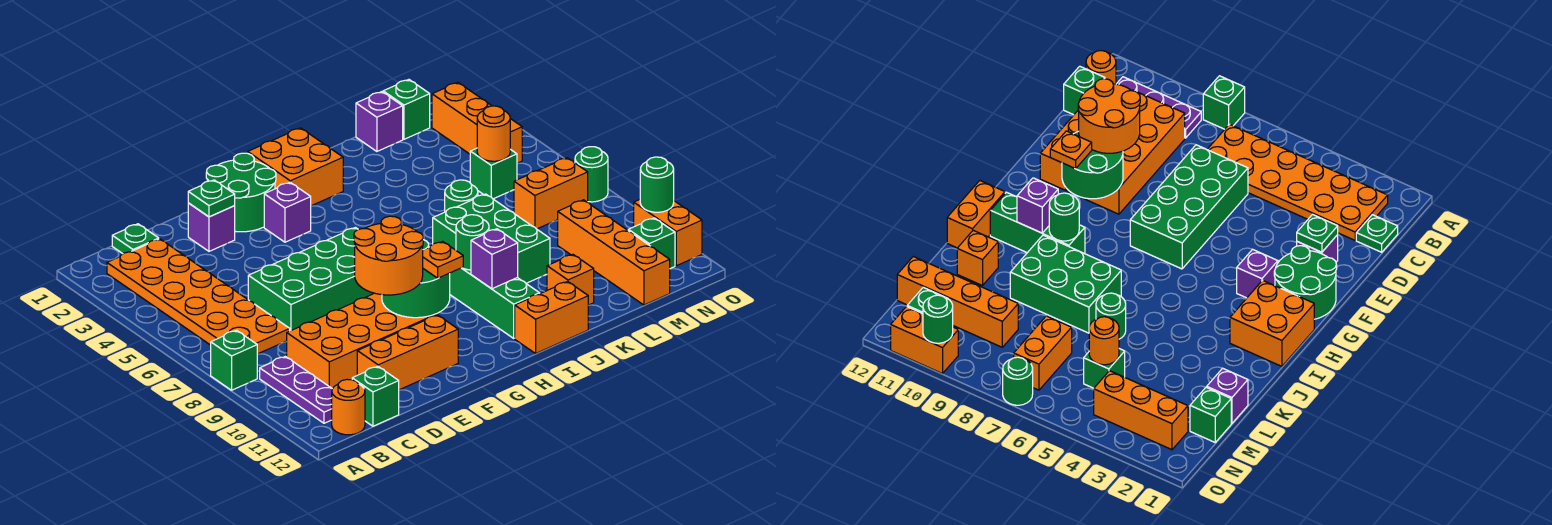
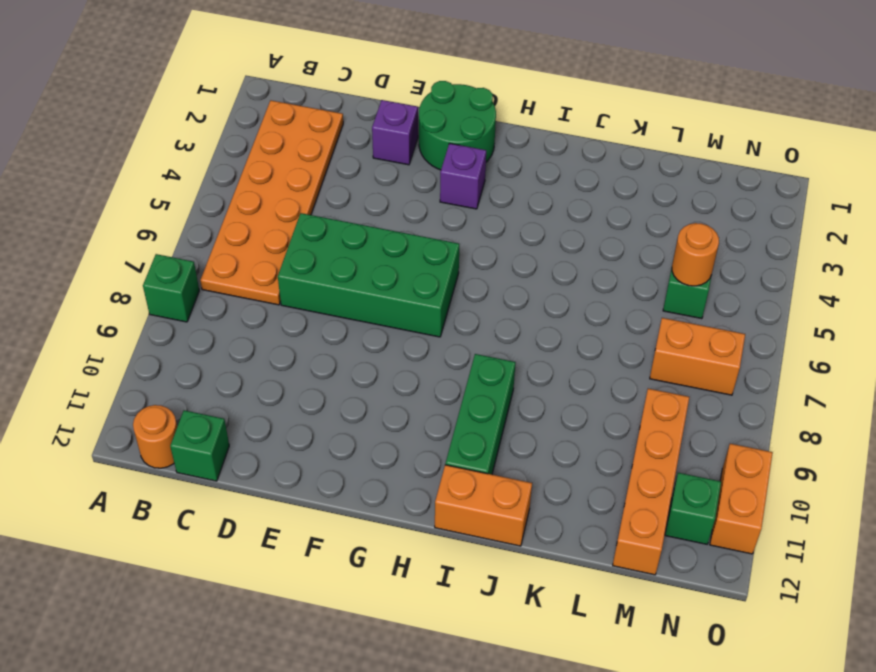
none -> purple plate B9:B11 level 1
none -> green plate C1 level 1
none -> orange brick C9:F10 level 1
none -> orange brick D11:F11 level 1

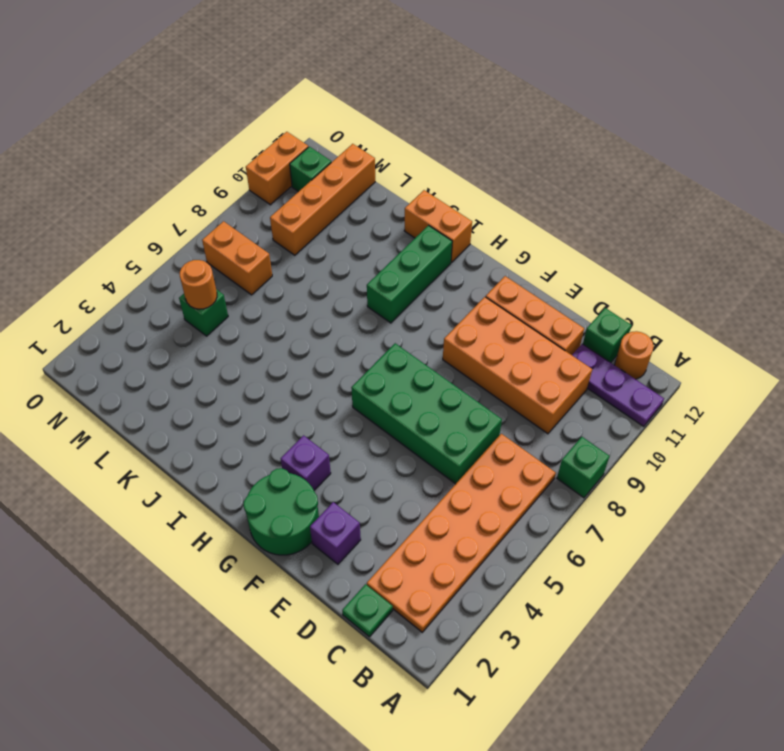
purple plate A11:C11 level 1 -> purple plate B9:B11 level 1
none -> orange brick H1:I2 level 1
none -> green brick J7:K9 level 1
none -> green round brick K6 level 1
none -> orange brick K11 level 1

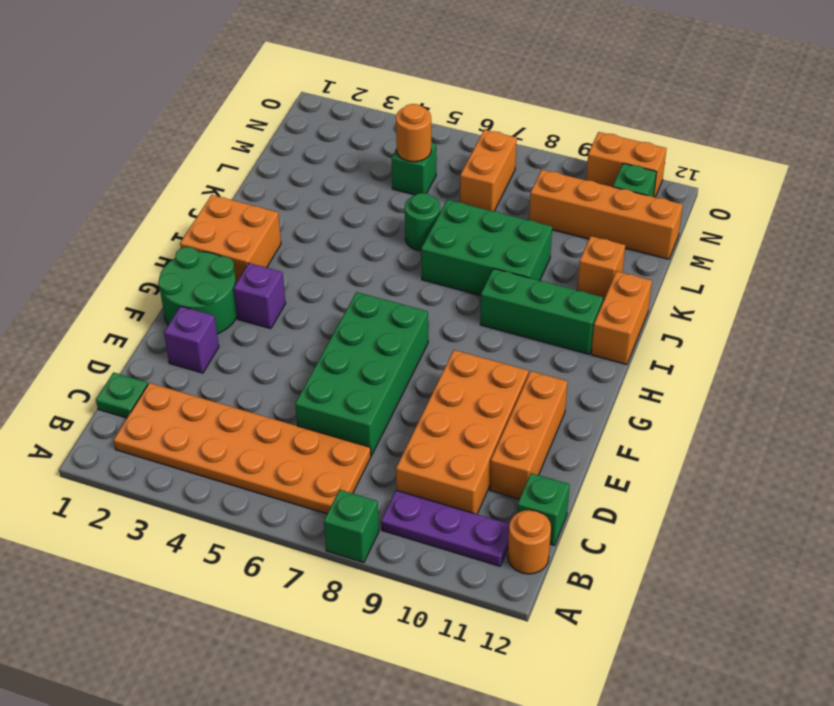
none -> purple brick L1 level 1
none -> green brick M1 level 1
none -> orange brick N2:N4 level 1
none -> green round brick O7 level 1

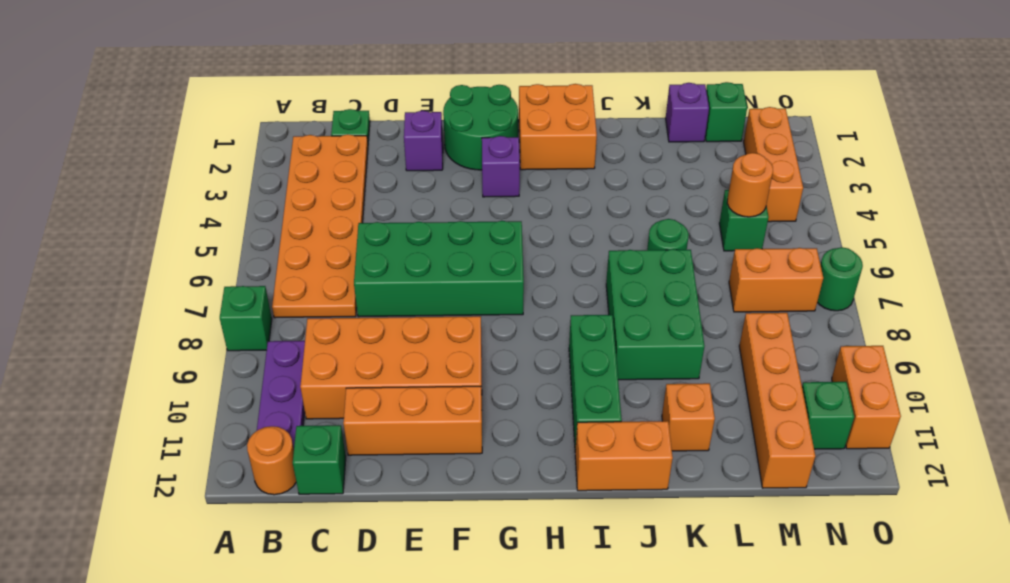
none -> green plate E2 level 2
none -> green round brick F9:G10 level 2
none -> green round brick I9 level 2
none -> purple brick I10 level 2

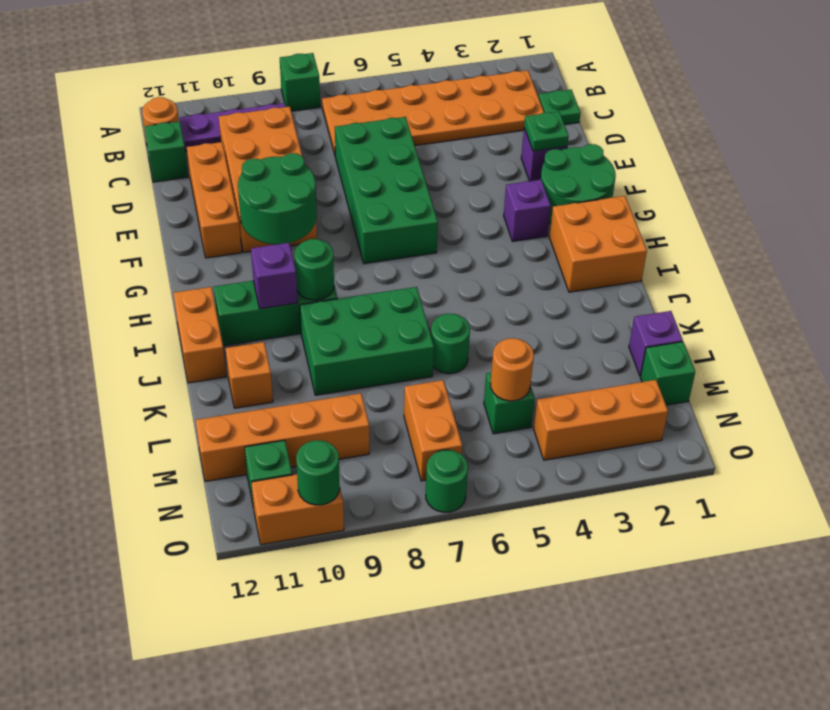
none -> orange round brick E9:F10 level 3
none -> orange plate G10 level 3

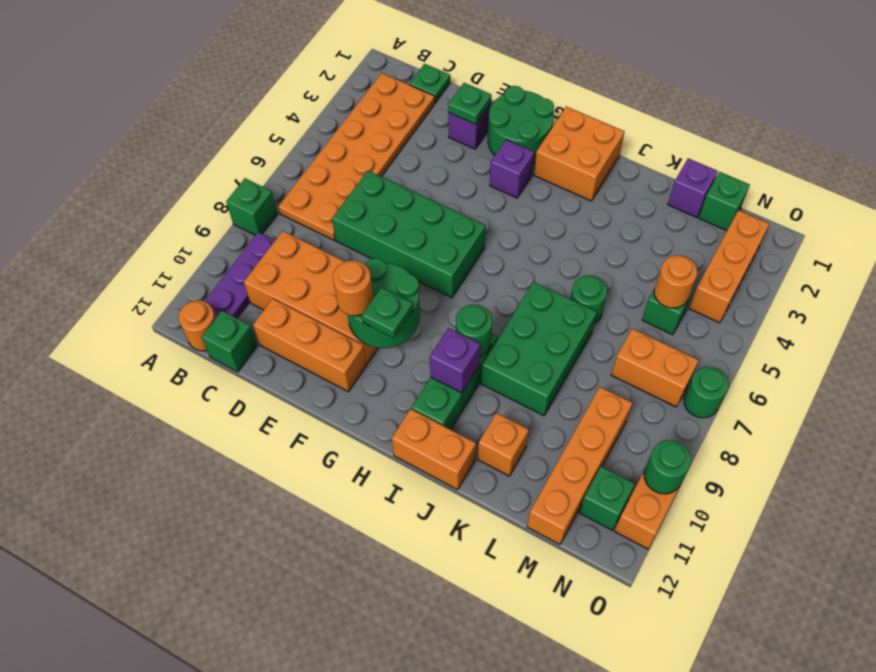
orange round brick F10 level 3 -> orange round brick E9:F10 level 3
green plate G10 level 3 -> orange plate G10 level 3

